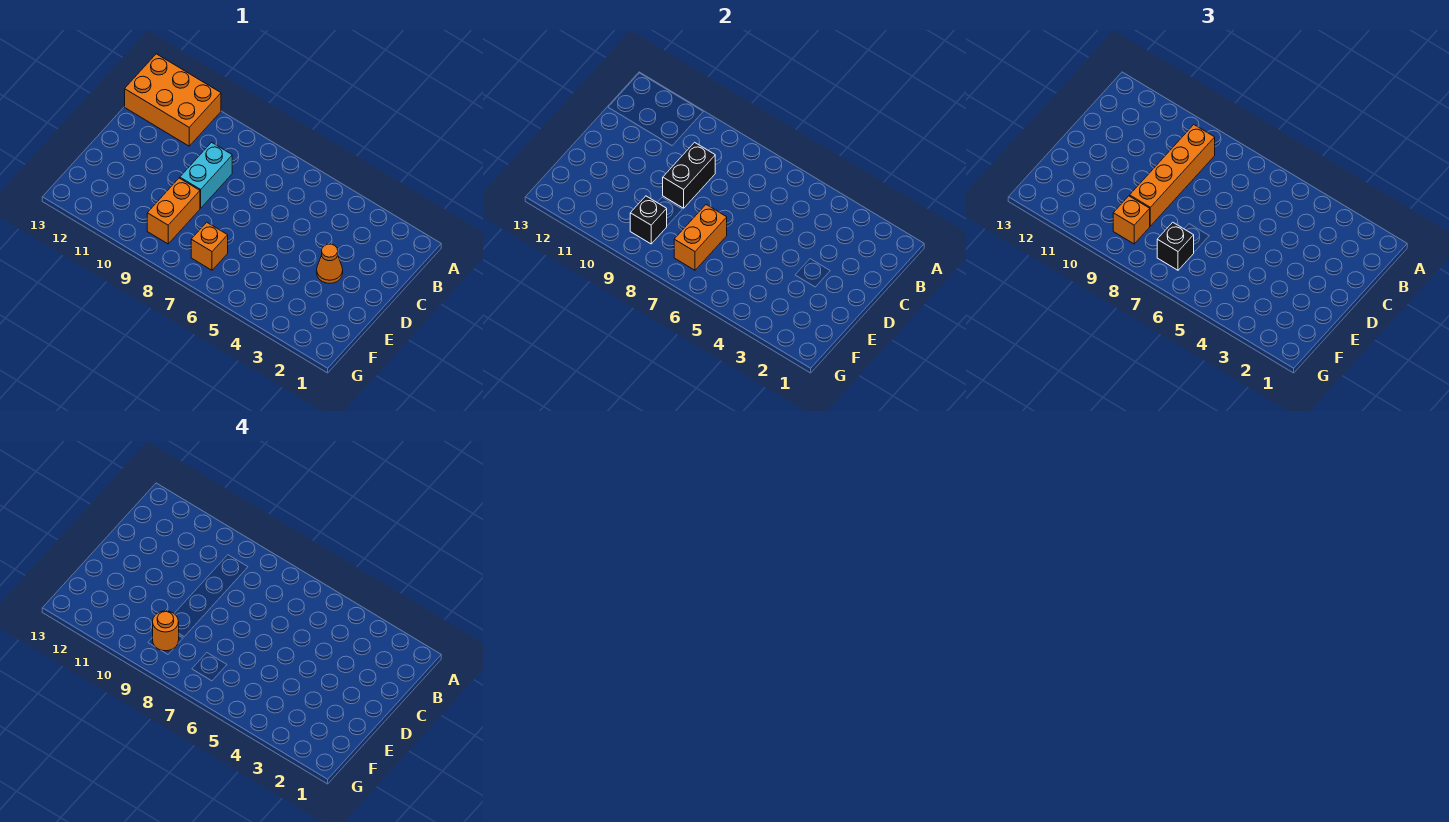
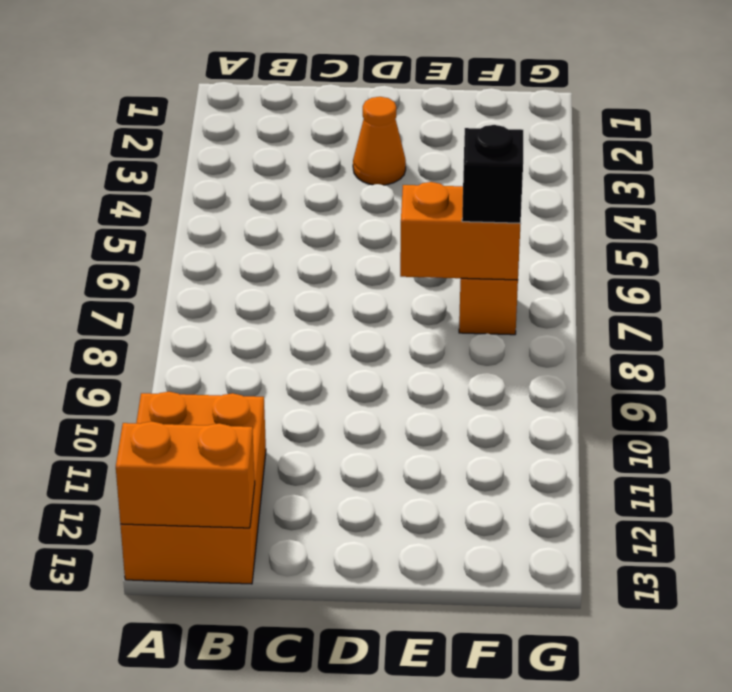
orange brick A13:B13 level 2 -> orange brick E9:F9 level 1
none -> cyan brick C9:D9 level 1
none -> black brick C9:D9 level 2
none -> black brick F9 level 2

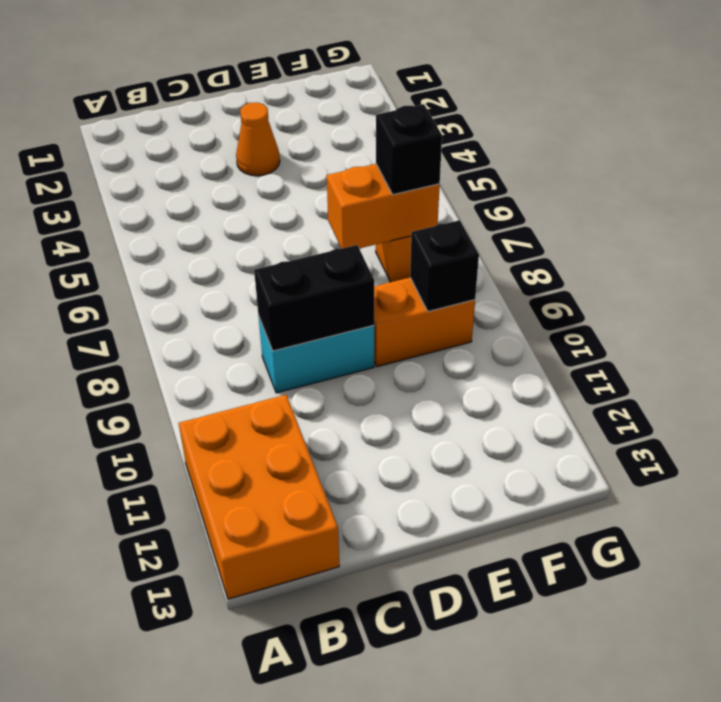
none -> orange brick B9:E9 level 3
none -> orange brick F9 level 3
none -> orange round brick F9 level 4

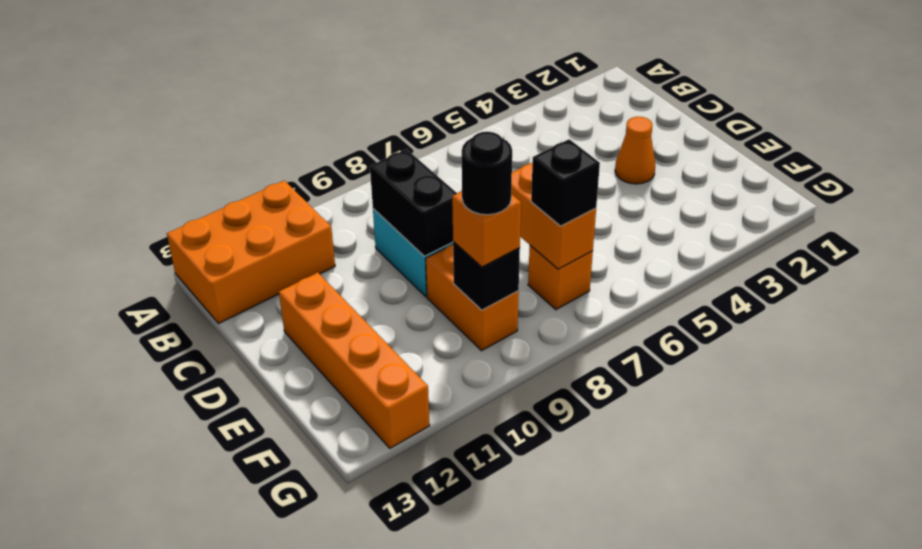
orange brick D12:G12 level 1 -> orange brick B9:E9 level 3
black round brick F9 level 4 -> orange round brick F9 level 4

